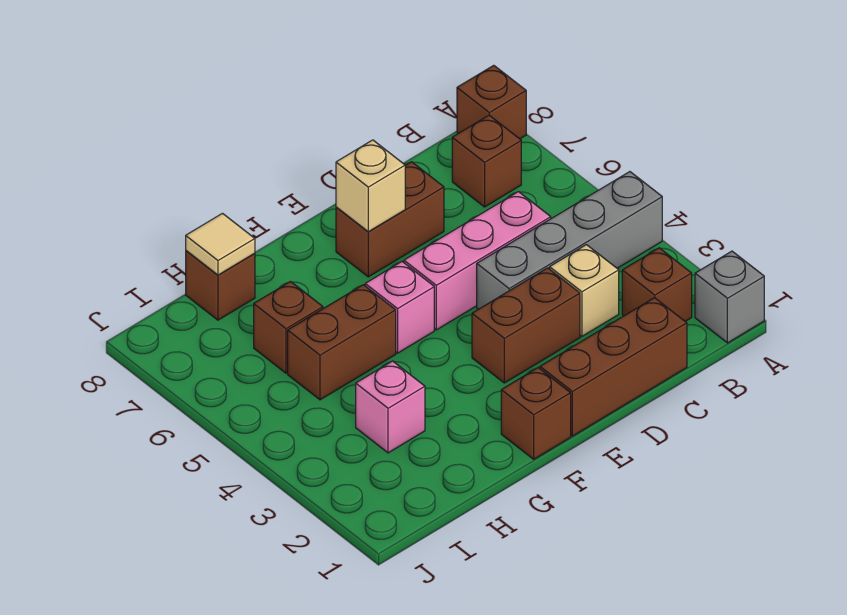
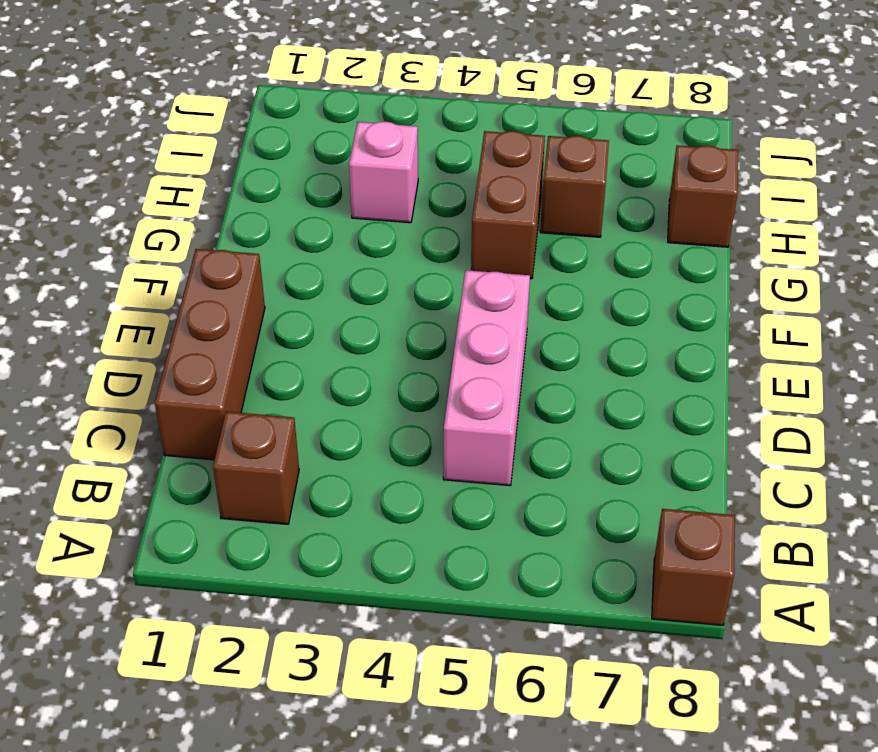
none -> grey brick A1 level 1
none -> grey brick A4:D4 level 1
none -> brown brick B7 level 1

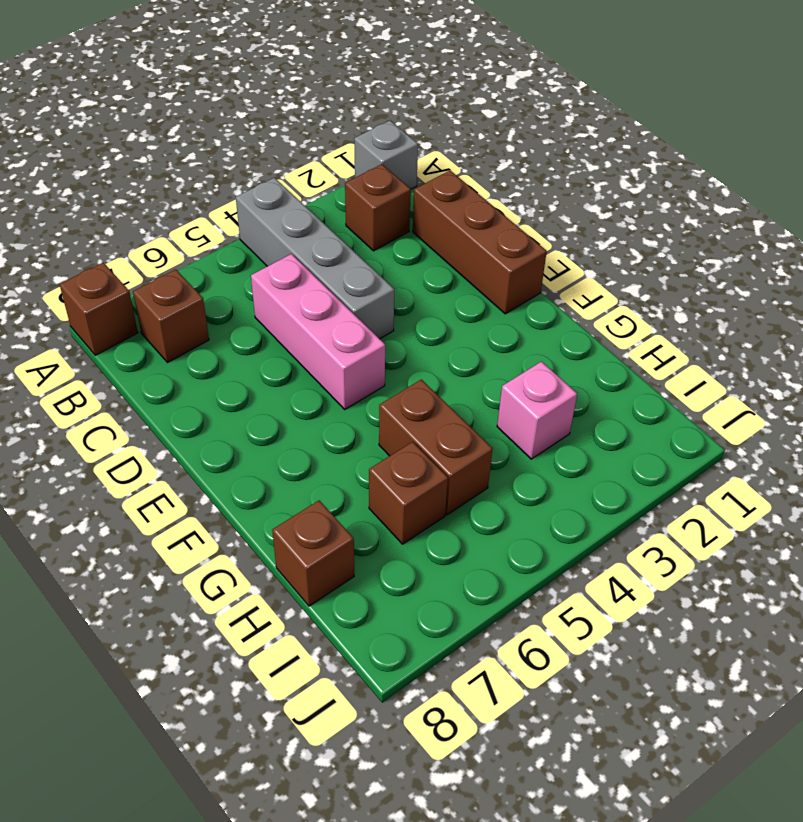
none -> tan brick C3 level 1
none -> brown brick D3:E3 level 1
none -> brown brick D7:E7 level 1

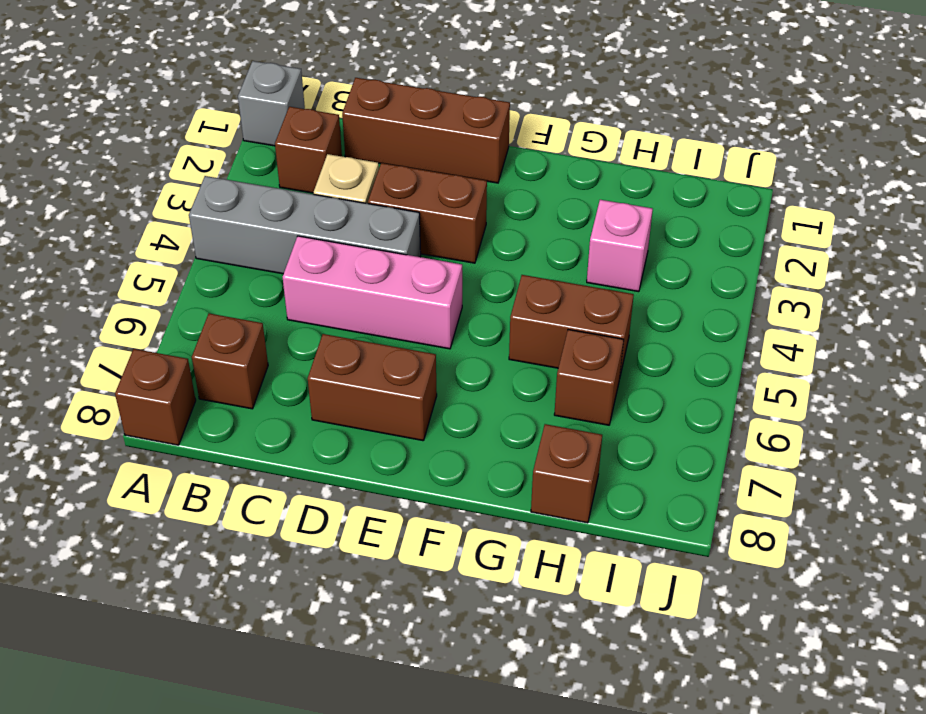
none -> brown brick F1 level 1
none -> pink brick F5 level 1
none -> tan brick E7 level 2

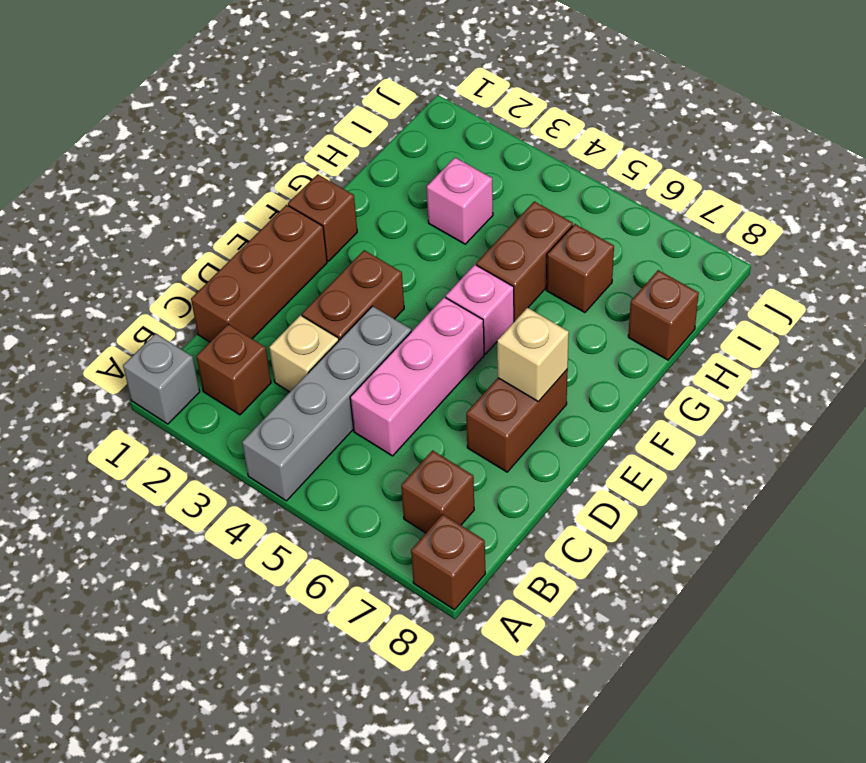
none -> tan tile H8 level 2

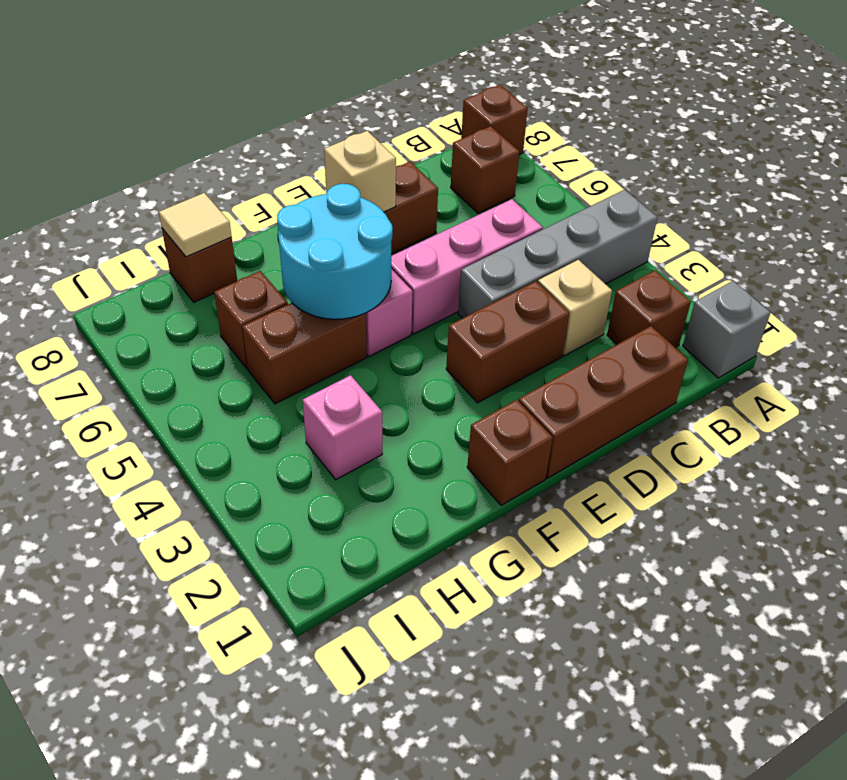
cyan round brick F5:G6 level 2 -> none

